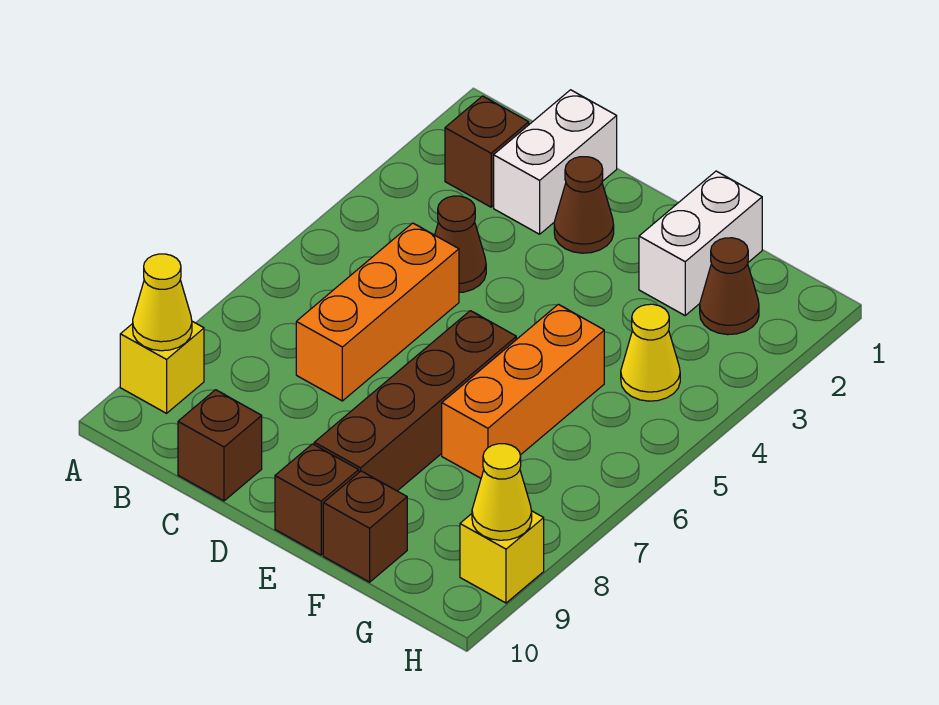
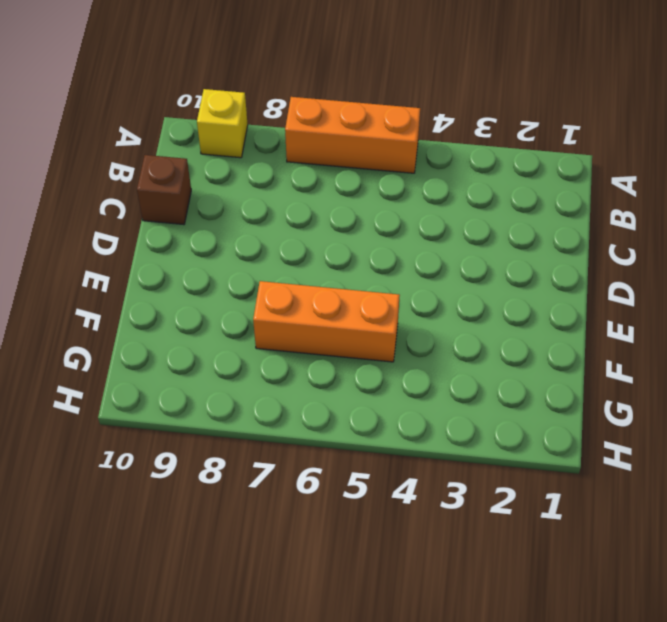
orange brick A5:A7 level 1 -> orange brick C5:C7 level 1
none -> brown brick B2 level 1
none -> white brick C1:C2 level 1
none -> brown cone C4 level 1

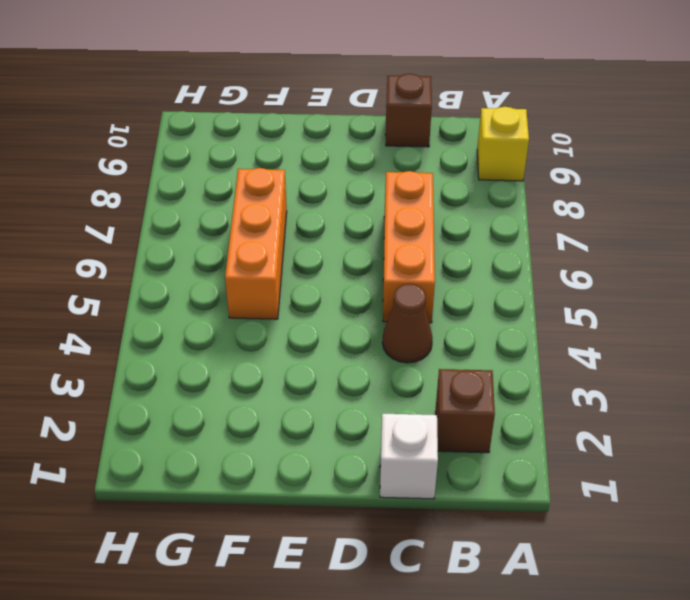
white brick C1 level 1 -> white brick C1:C2 level 1
none -> brown cone D2 level 1
none -> brown brick E6:E9 level 1
none -> brown brick E10 level 1

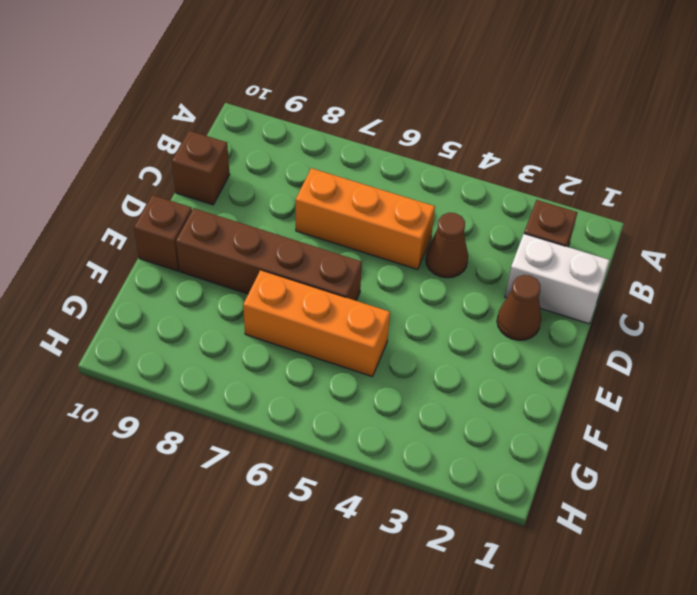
none -> yellow brick A9 level 1
none -> white brick F1:F2 level 1
none -> brown brick F10 level 1

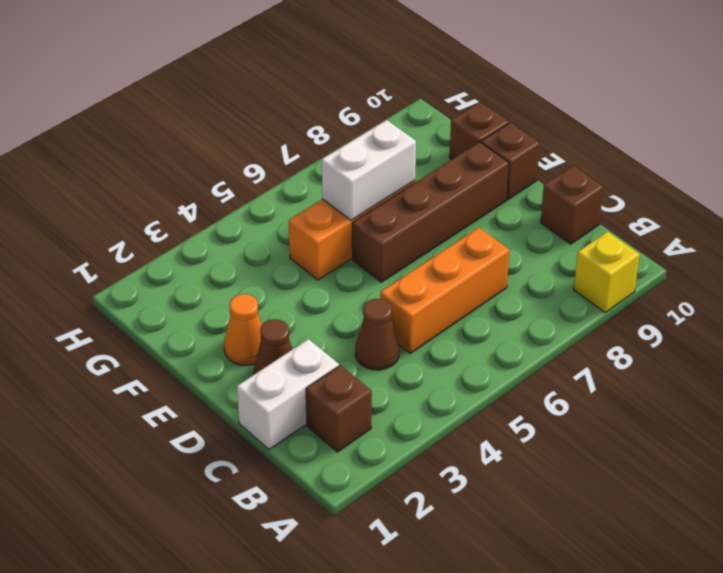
orange cone E2 level 1 -> none
white brick F6:F7 level 2 -> white brick F1:F2 level 1
none -> brown cone G2 level 1
none -> yellow cone G4 level 1
none -> yellow brick H9 level 1

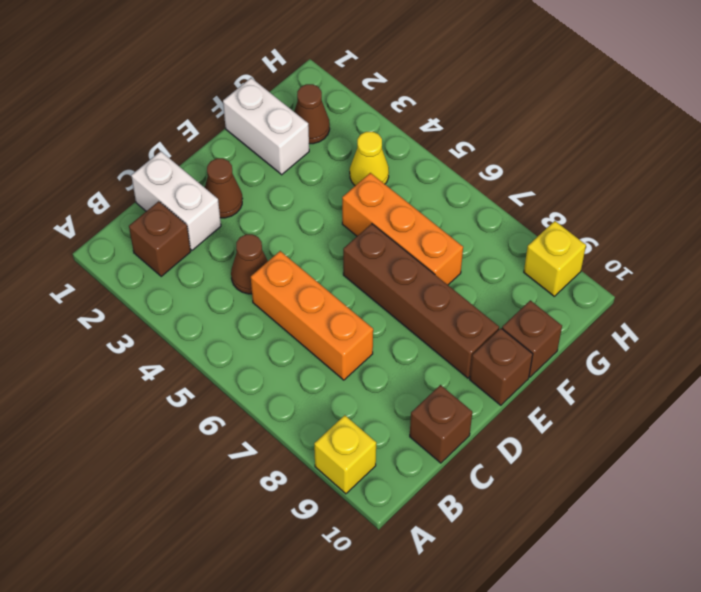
none -> yellow cone A9 level 2
none -> yellow cone H9 level 2

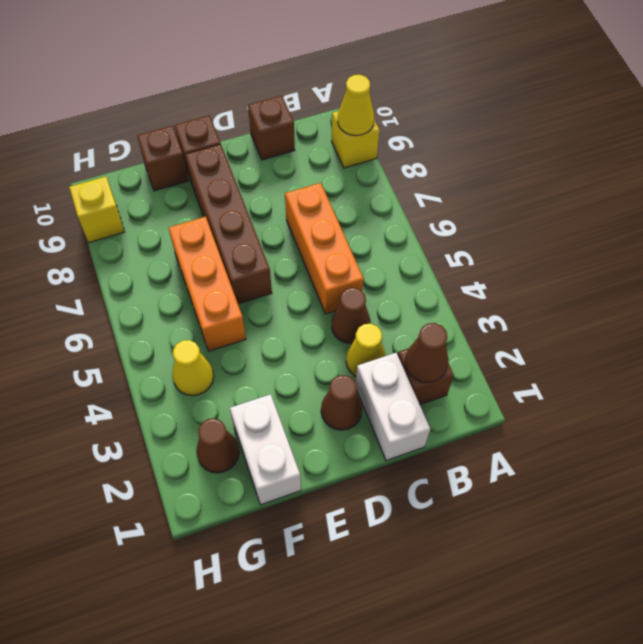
brown cone B2 level 2 -> none
yellow cone C3 level 1 -> yellow cone H9 level 2

